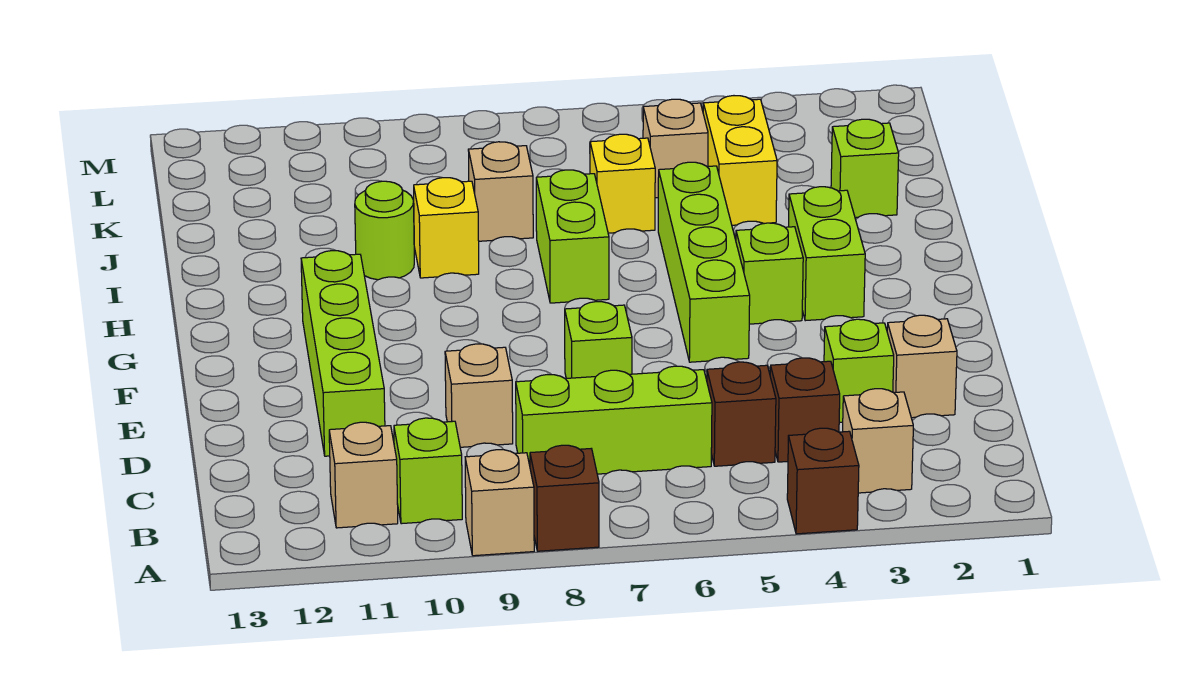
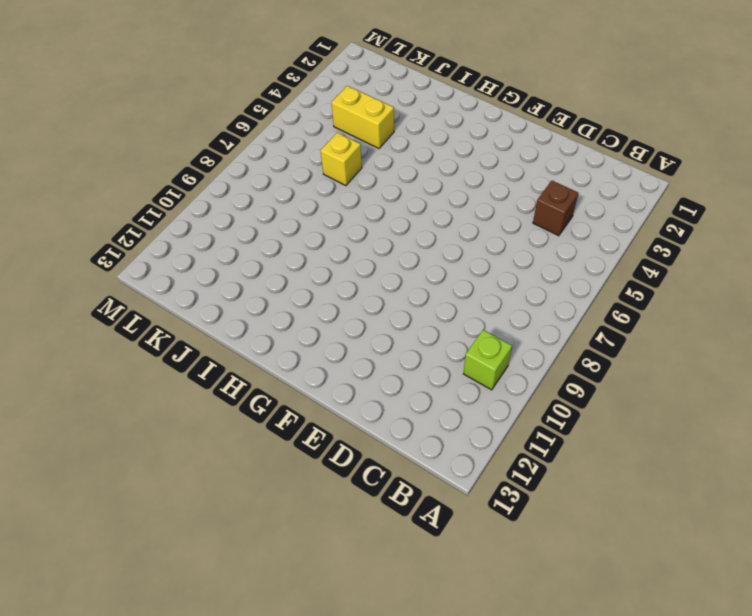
none -> brown brick A4 level 1
none -> brown brick A8 level 1
none -> tan brick A9 level 1

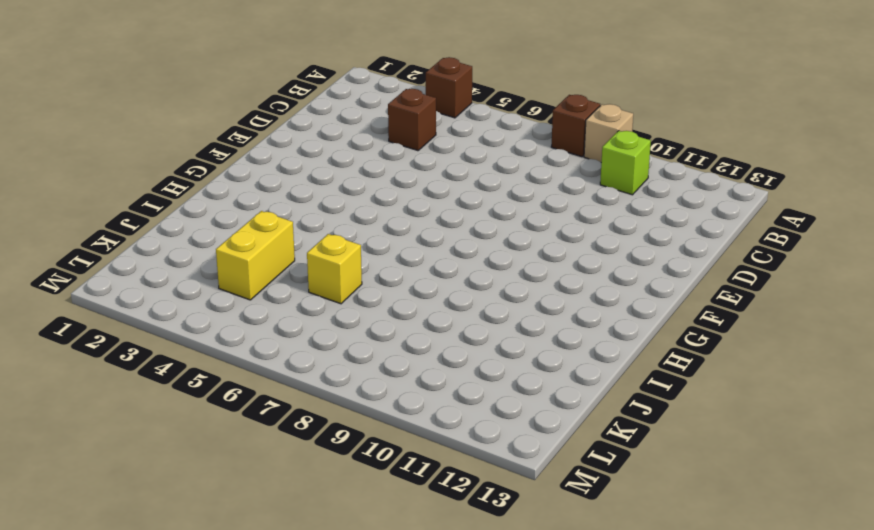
none -> tan brick B3 level 1
none -> tan brick B11 level 1
none -> brown brick C5 level 1

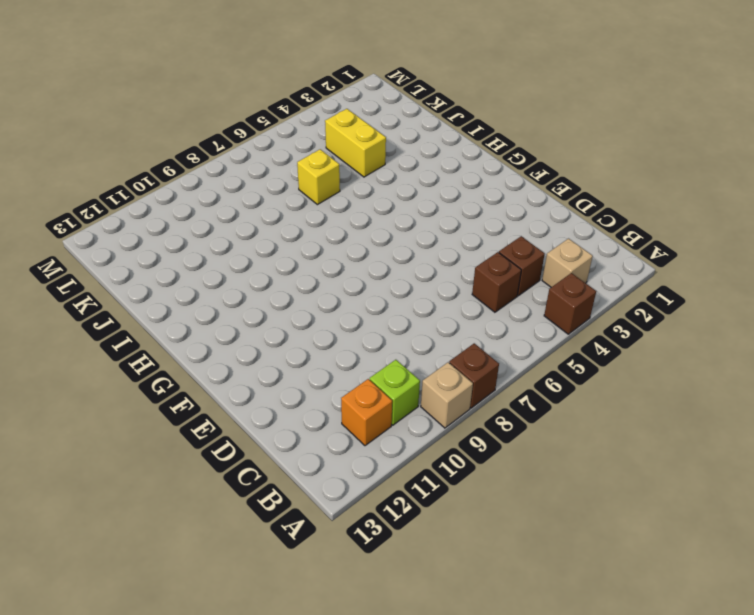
orange brick B11 level 1 -> tan brick B11 level 1
none -> lime brick C6:C8 level 1
none -> tan brick D2 level 1
none -> lime brick D3 level 1

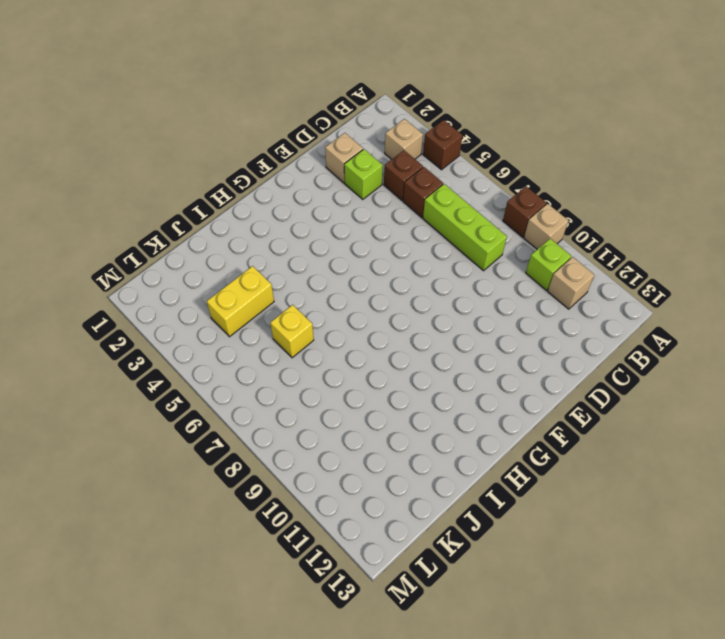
none -> tan brick D9 level 1
none -> lime brick D11:G11 level 1
none -> lime brick E7 level 1

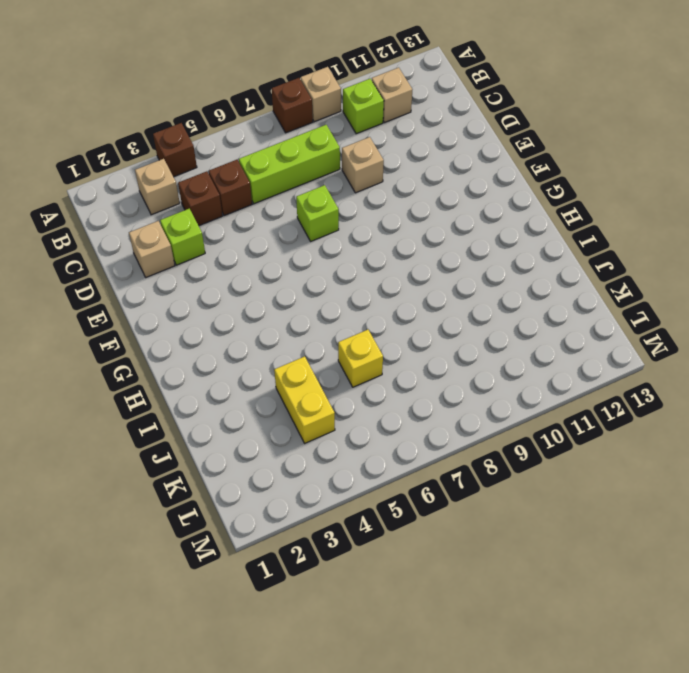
none -> lime brick D11:G11 level 1
none -> lime brick F5:I5 level 1
none -> lime brick G3:H3 level 1

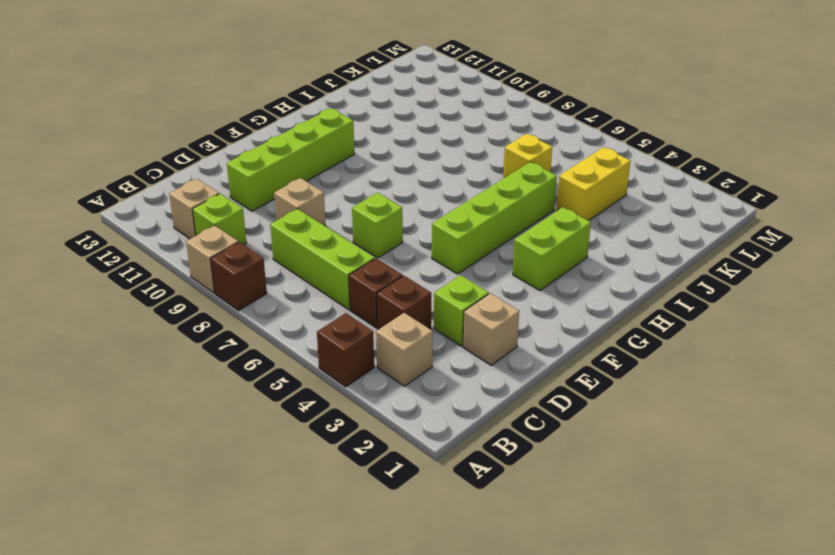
none -> lime brick G4 level 1
none -> lime brick H7:I7 level 1
none -> yellow brick I9 level 1

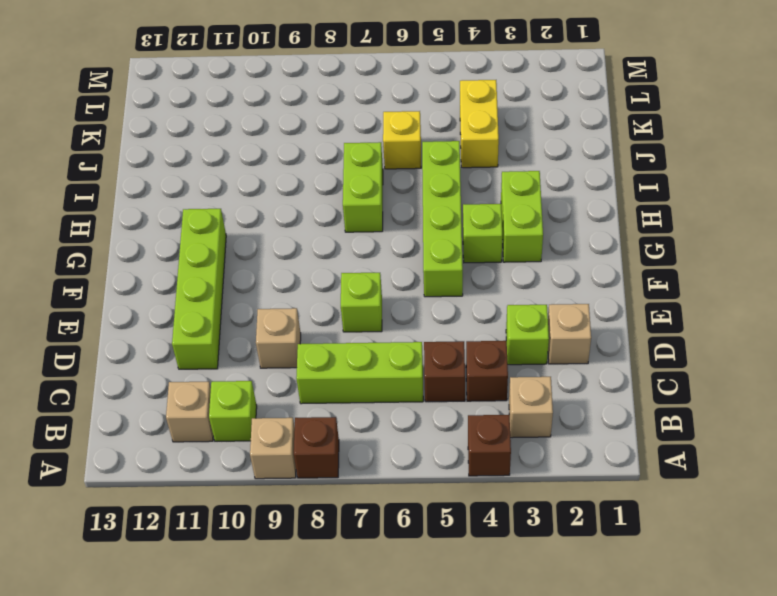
none -> yellow brick I9 level 1
none -> lime round brick I10 level 1
none -> lime brick J2 level 1

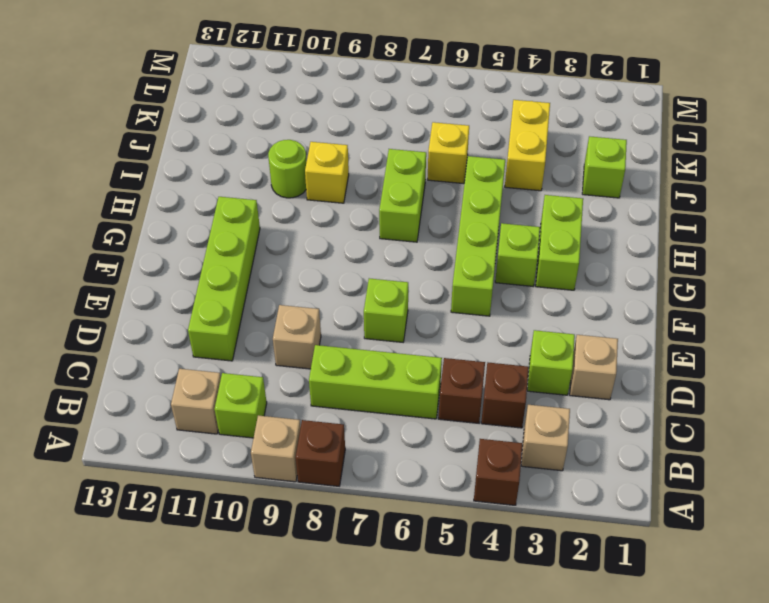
none -> tan brick J8 level 1
none -> tan brick K5 level 1

